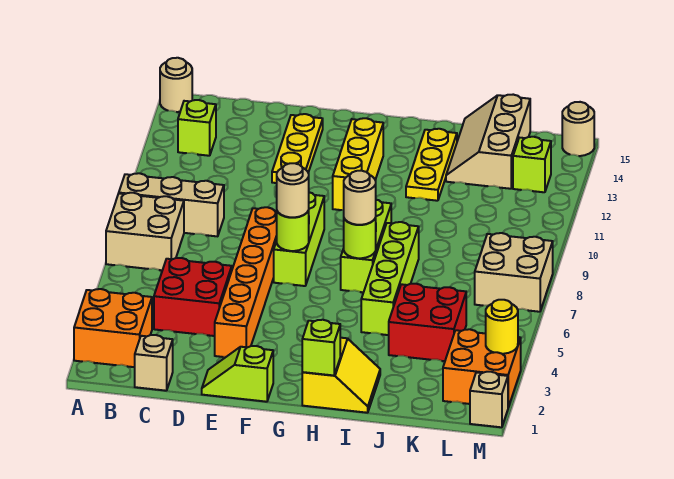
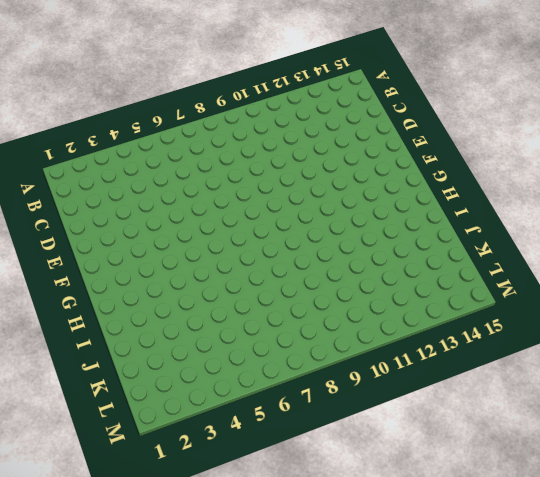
none -> orange brick A2:B3 level 1
none -> tan brick A7:B8 level 1
none -> tan brick A9:C9 level 1

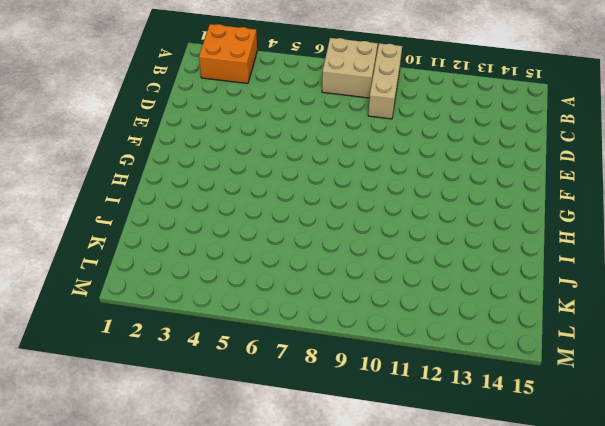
none -> tan round brick A15 level 1
none -> lime brick B13 level 1
none -> tan brick C1 level 1

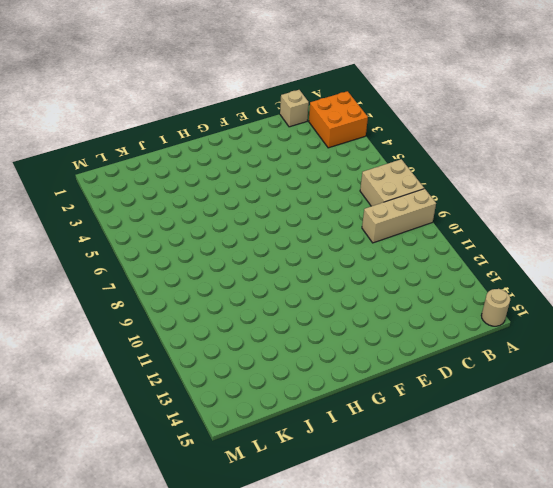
none -> lime brick B13 level 1
none -> red brick C4:D5 level 1
none -> lime slope E1:F1 level 1 top F

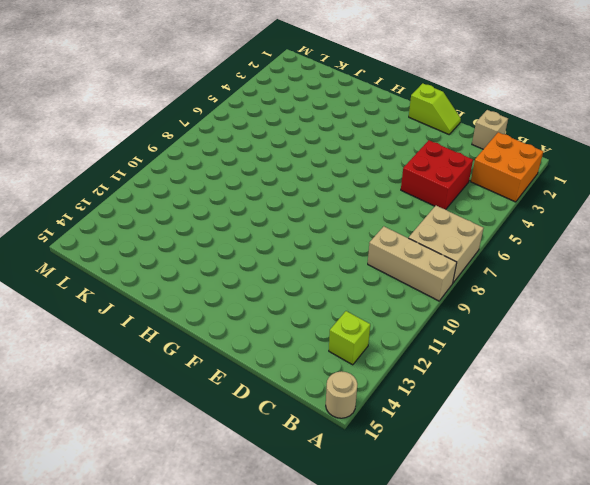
none -> orange brick E3:E8 level 1
none -> yellow plate E12:E14 level 1
none -> lime brick F7:F9 level 1

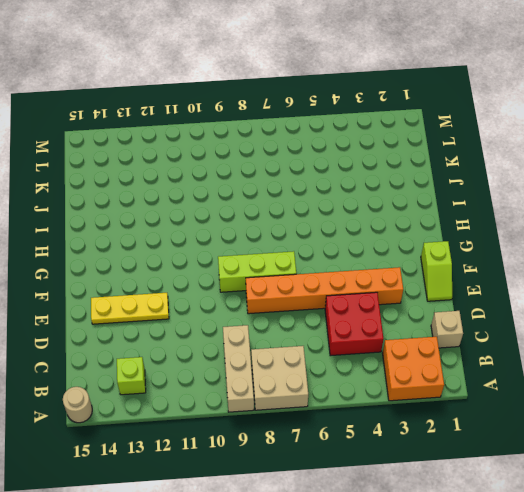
none -> yellow brick G11:G13 level 1
none -> yellow slope H1:I2 level 1 top H
none -> lime brick H7:H9 level 1

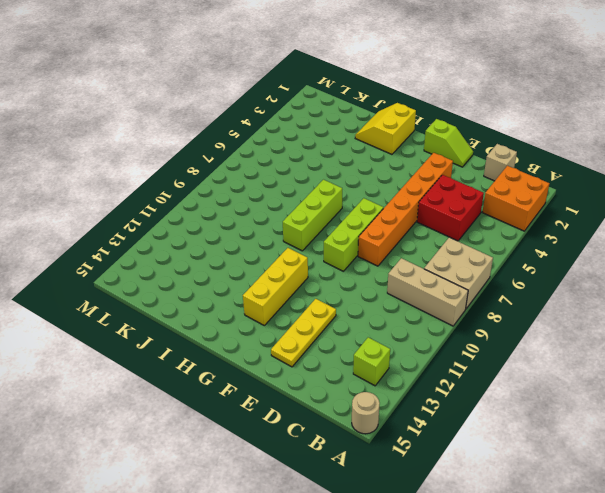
none -> lime brick I5:I8 level 1
none -> yellow plate I12:I14 level 1
none -> red brick J4:K5 level 1

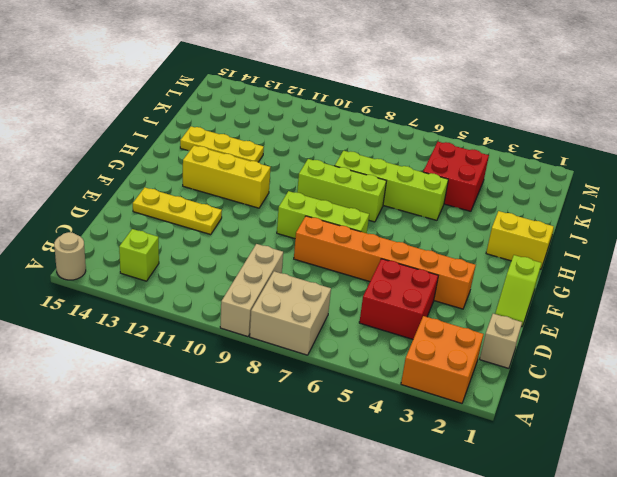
none -> tan slope J13:K15 level 1 top K
none -> orange brick L2:M3 level 1
none -> tan brick L7:M8 level 1

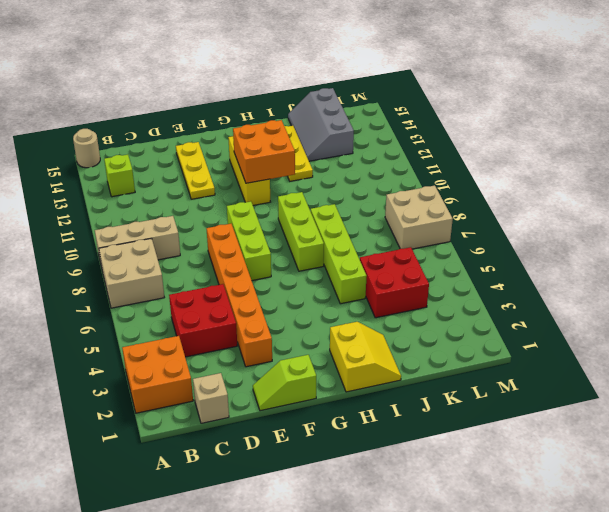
orange brick G11:H12 level 2 -> orange brick L2:M3 level 1
grey slope J13:K15 level 1 top K -> tan slope J13:K15 level 1 top K
none -> lime brick L13 level 1
none -> tan brick M1 level 1
none -> tan round brick M15 level 1

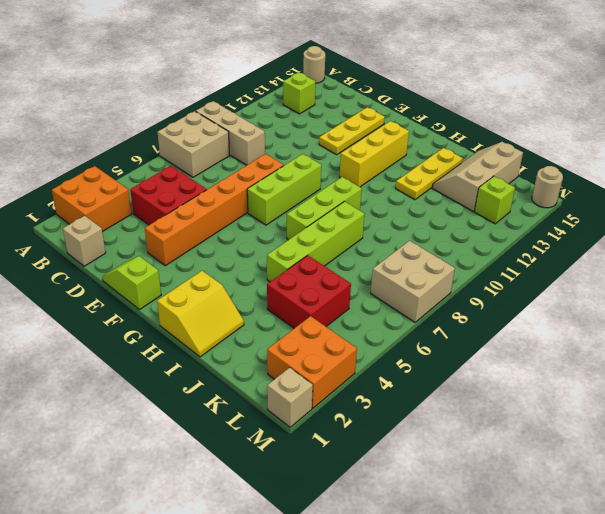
none -> lime round brick F7 level 2
none -> lime brick H1 level 2
none -> lime round brick H7 level 2

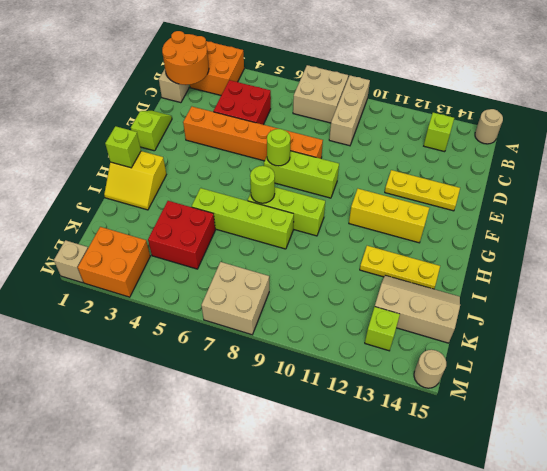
orange round brick B1:C2 level 2 -> none
none -> yellow round brick M3 level 2
none -> tan round brick F7 level 3
none -> tan round brick H7 level 3

